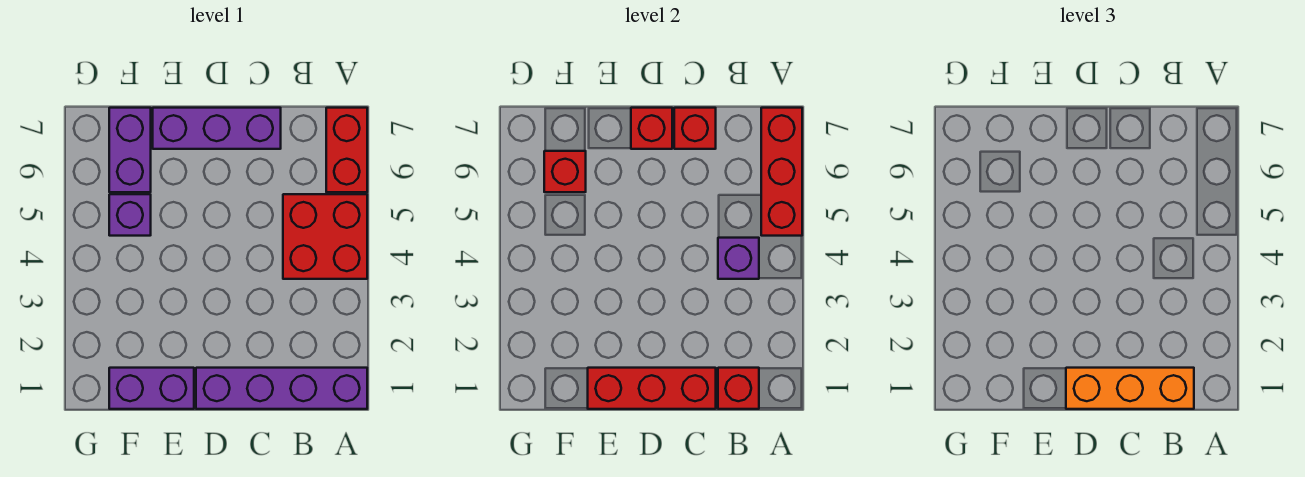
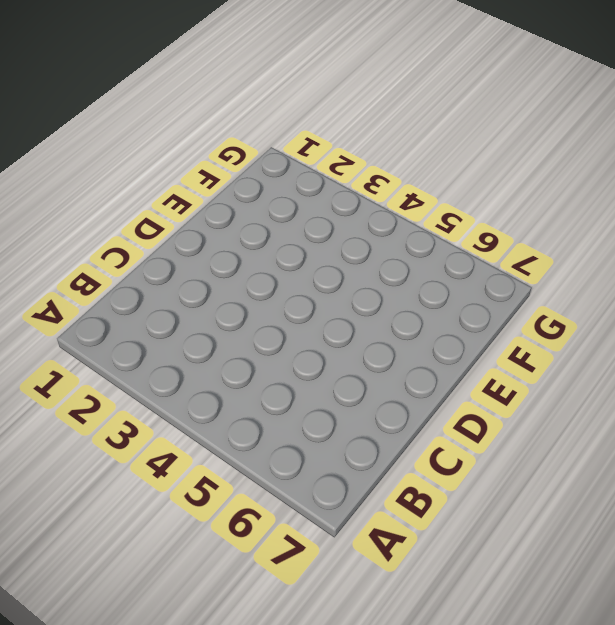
none -> purple brick A1:D1 level 1
none -> red brick A4:B5 level 1
none -> red brick A6:A7 level 1

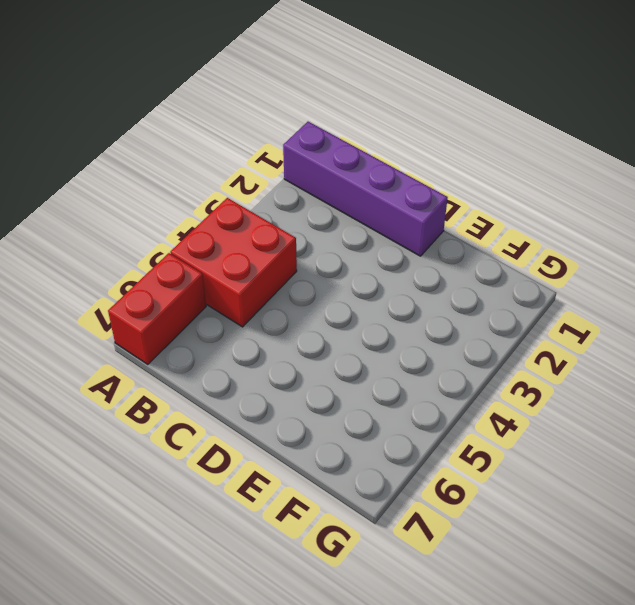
none -> purple brick C7:E7 level 1
none -> purple brick E1:F1 level 1
none -> purple brick F5 level 1

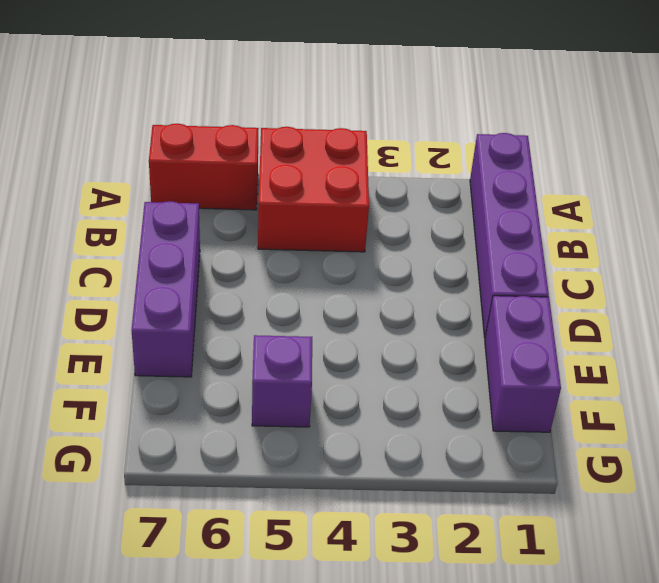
none -> purple brick F6:F7 level 1
none -> red brick A5:A7 level 2
none -> red brick B1 level 2

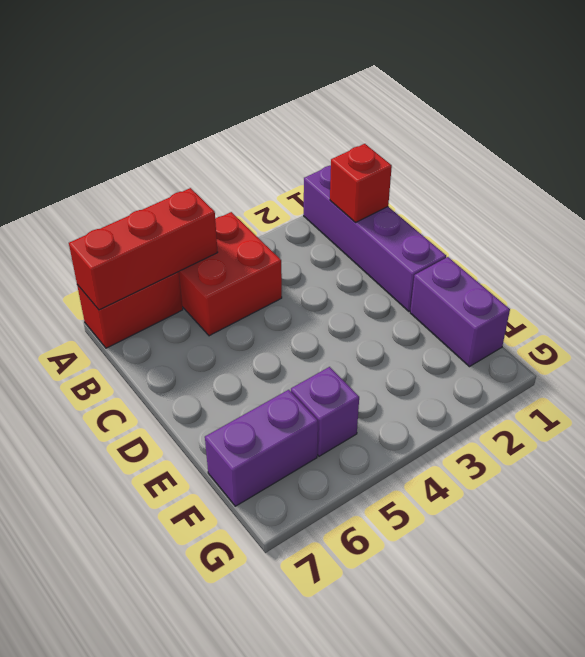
none -> purple brick C7:E7 level 1
none -> purple brick B4 level 2
none -> red brick C1:E1 level 2

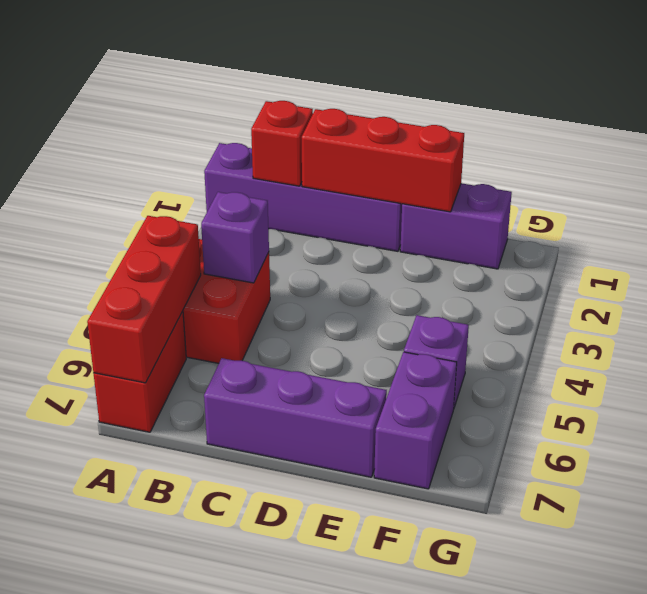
none -> red brick C7 level 2
none -> red brick D7 level 2
none -> red brick F6 level 2

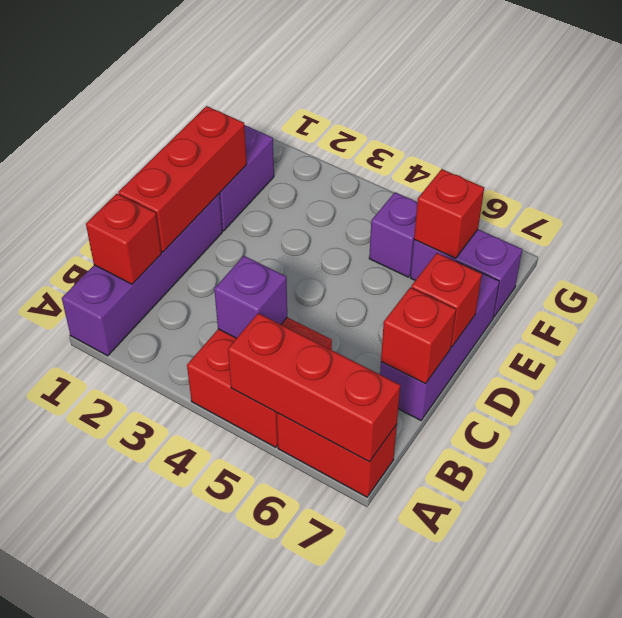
none -> orange brick B1:D1 level 3

